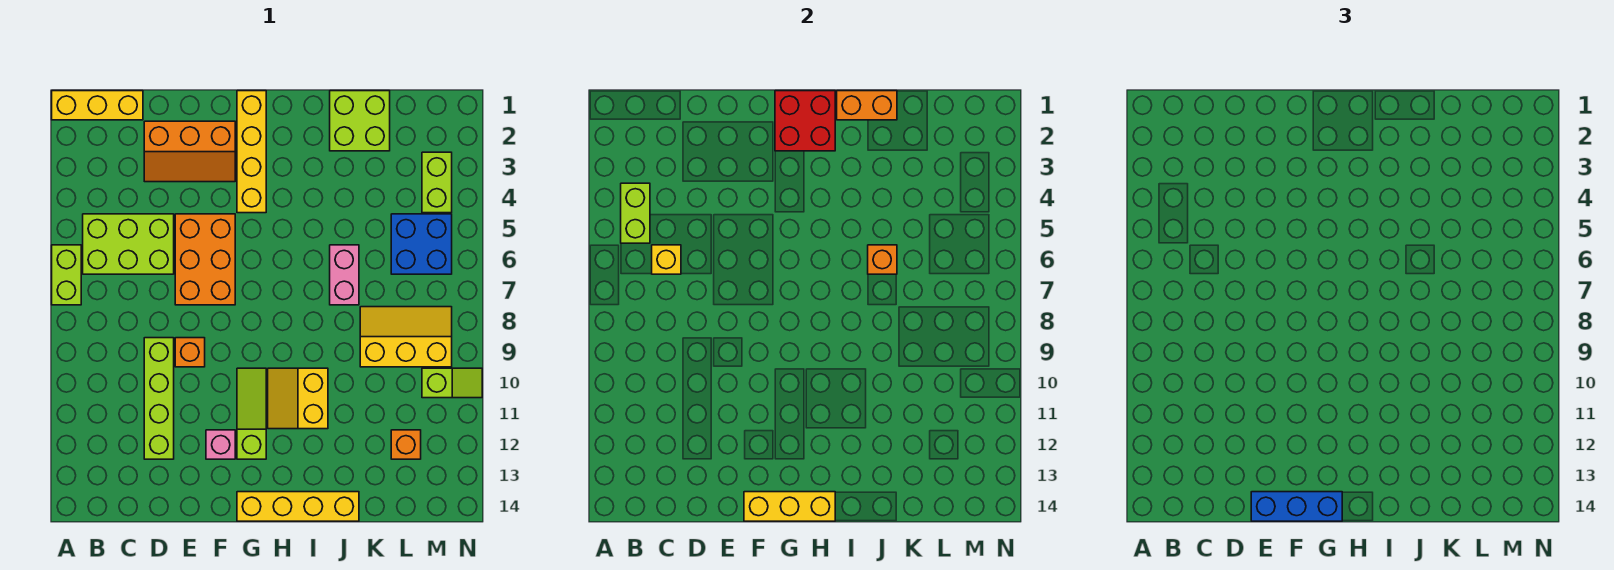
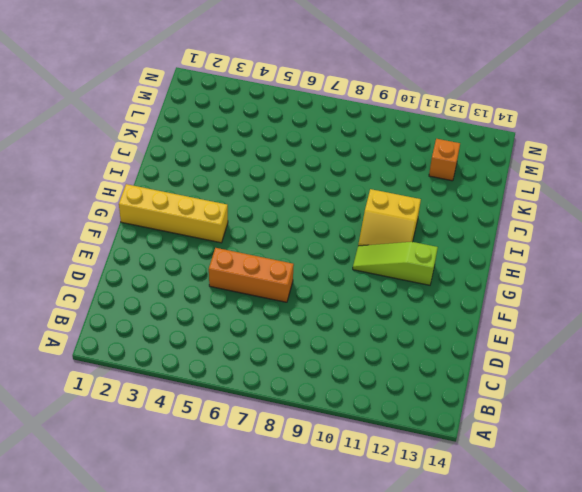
orange brick E5:E7 level 1 -> orange brick E5:F7 level 1
none -> yellow brick A1:C1 level 1
none -> lime brick A6:A7 level 1
none -> lime brick B5:D6 level 1

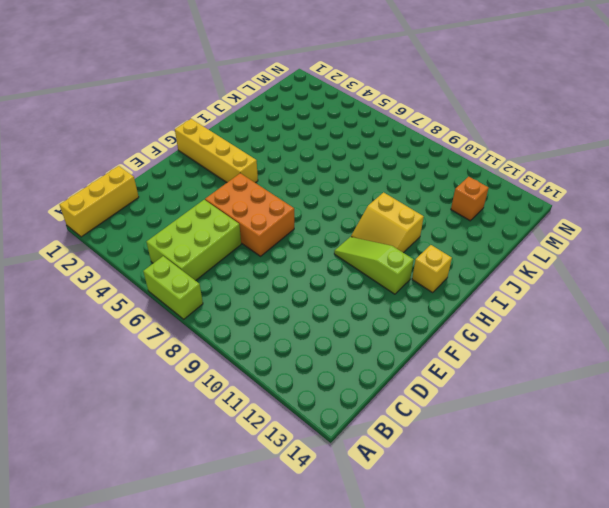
yellow brick H13 level 1 -> yellow brick C6 level 2
none -> orange slope D2:F3 level 1 top 2
none -> lime brick D9:D12 level 1
none -> orange brick E9 level 1

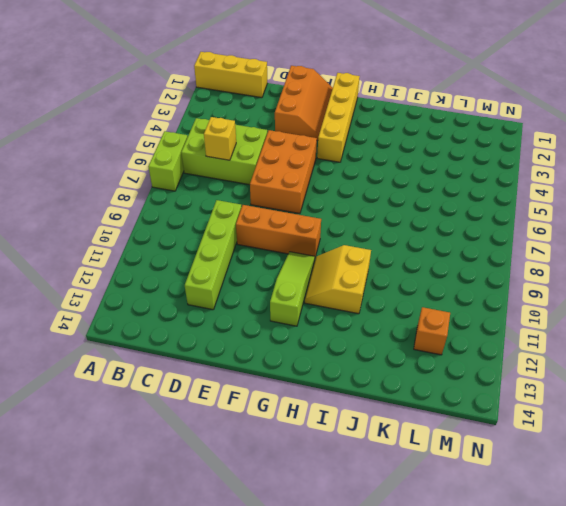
orange slope E1:F3 level 1 top E -> orange slope D2:F3 level 1 top 2
orange brick E9:G9 level 1 -> orange brick E9 level 1
none -> pink brick F12 level 1
none -> yellow brick G14:J14 level 1
none -> lime brick J1:K2 level 1

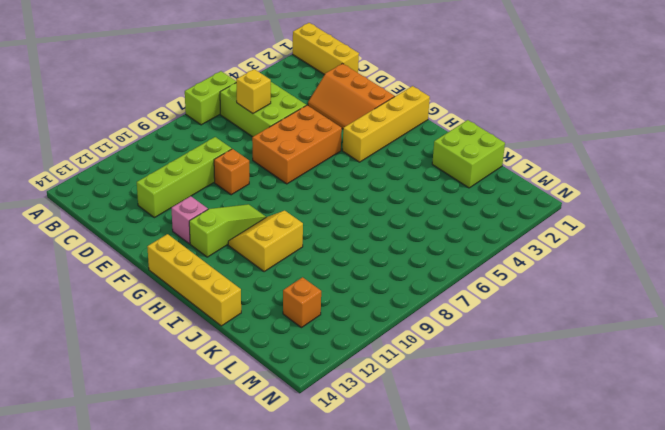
none -> pink brick J6:J7 level 1
none -> yellow slope K8:M9 level 1 top 9
none -> blue brick L5:M6 level 1

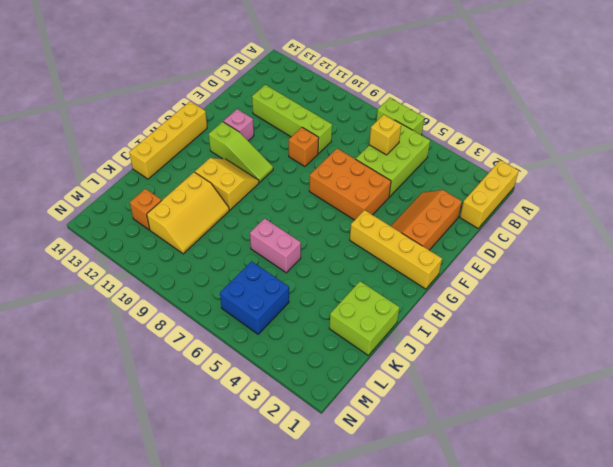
yellow slope J10:L11 level 1 top 11 -> yellow slope K8:M9 level 1 top 9
none -> lime brick M3:M4 level 1
none -> lime slope M10:N10 level 1 top M
none -> lime brick B4:B5 level 2

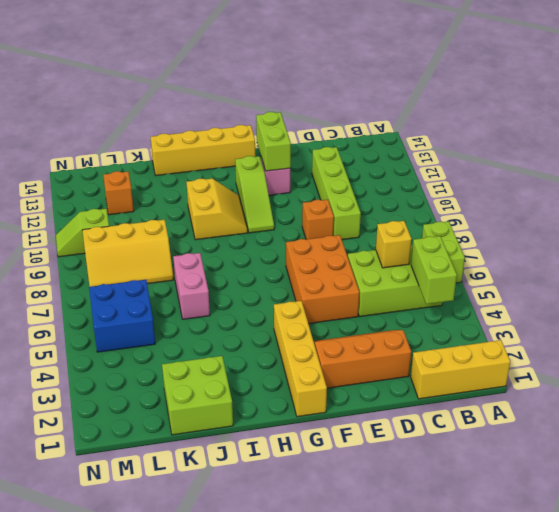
lime brick F12:F13 level 2 -> lime brick M3:M4 level 1
none -> yellow brick F14:H14 level 2
none -> red brick G1:H2 level 2
none -> orange brick I1:J1 level 2

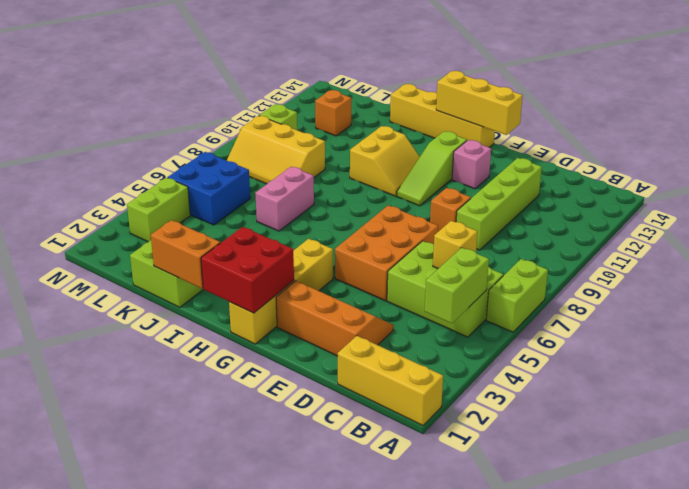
none -> orange brick J6 level 2
none -> blue brick E14:G14 level 3

